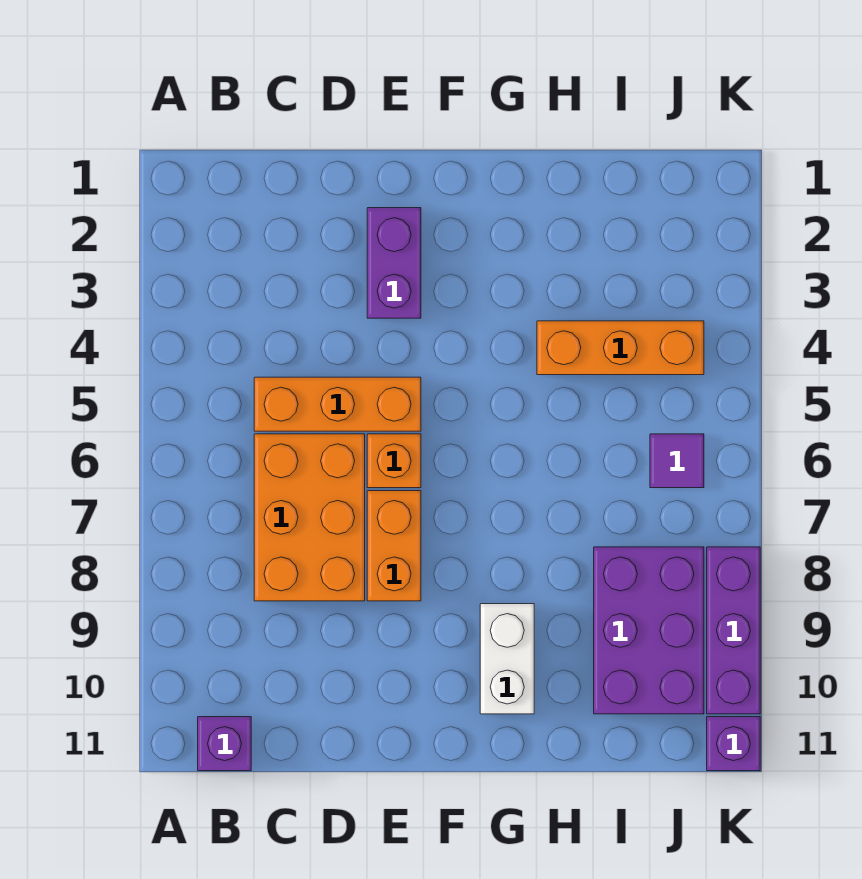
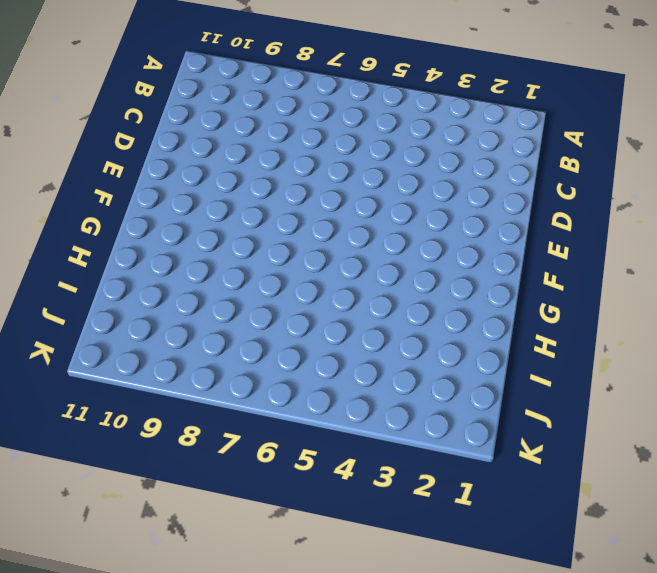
none -> purple brick B11 level 1
none -> orange brick C5:E5 level 1
none -> orange brick C6:D8 level 1

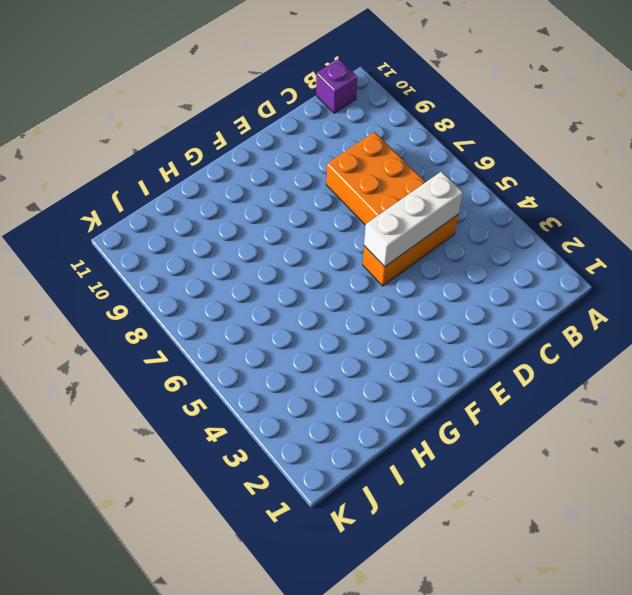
white brick C5:E5 level 2 -> none
none -> purple brick E2:E3 level 1
none -> orange brick E6 level 1
none -> orange brick E7:E8 level 1

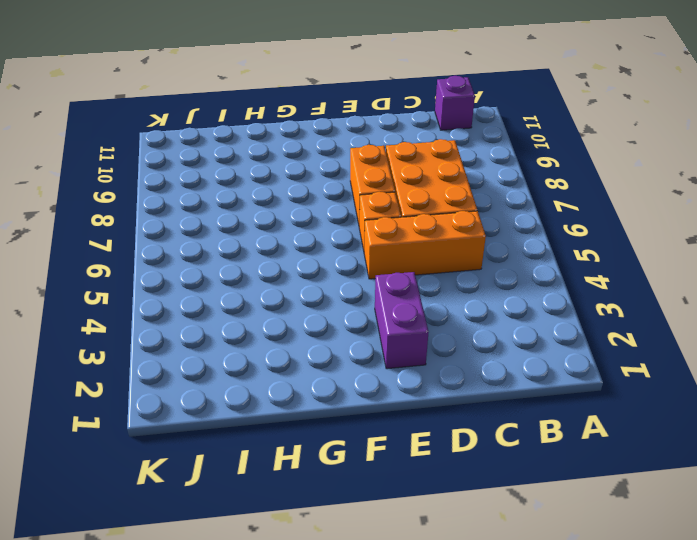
none -> white brick G9:G10 level 1
none -> orange brick H4:J4 level 1
none -> purple brick I8:J10 level 1

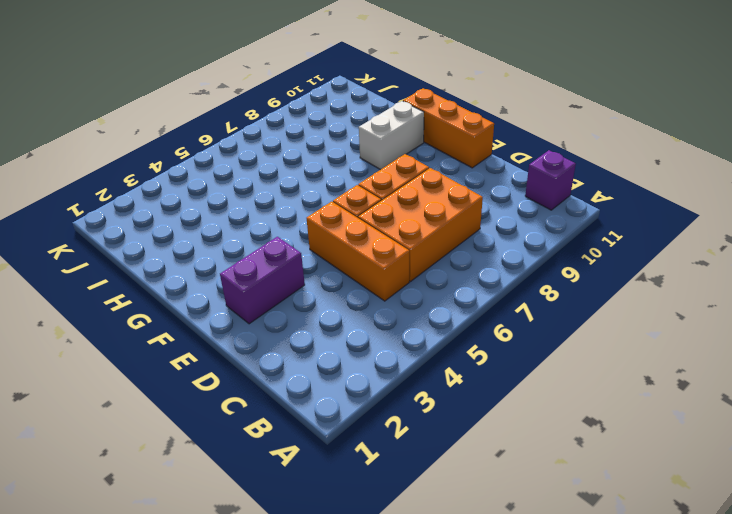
orange brick E11:G11 level 1 -> orange brick H4:J4 level 1
none -> purple brick I8:J10 level 1
none -> purple tile J6 level 1
none -> purple brick K8:K10 level 1

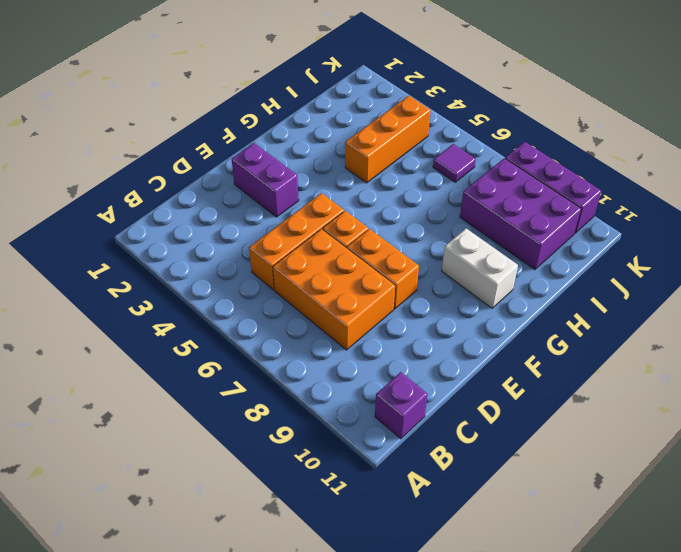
none -> purple brick K11 level 1

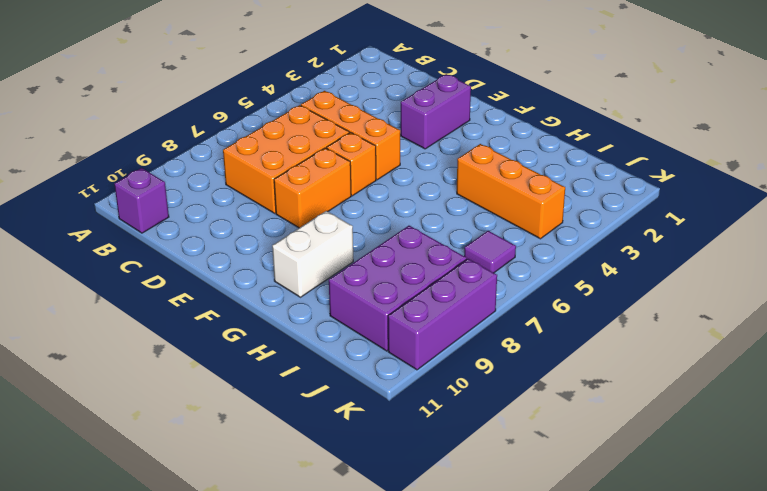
none -> purple brick K11 level 1

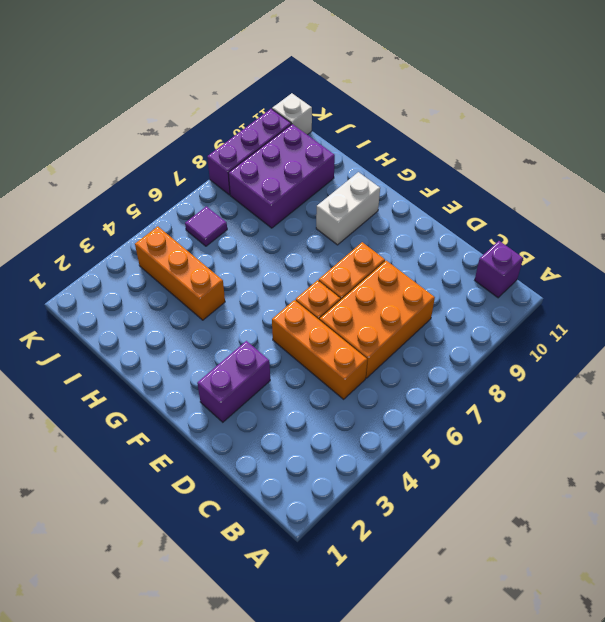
white brick K11 level 1 -> purple brick K11 level 1

